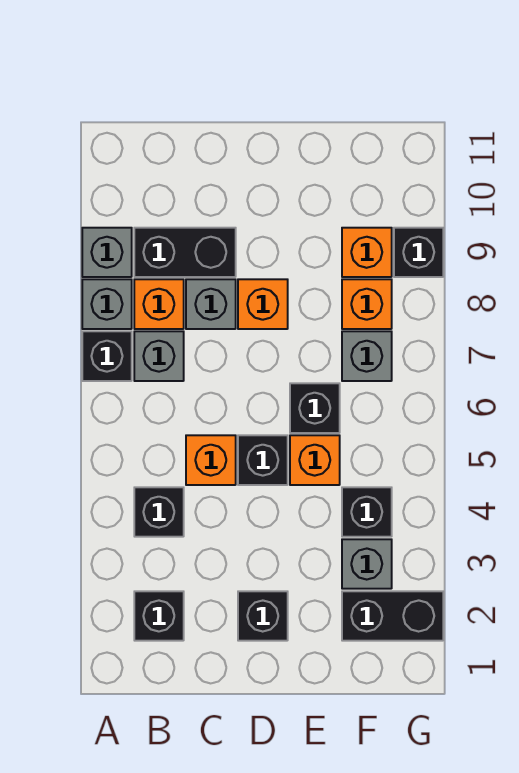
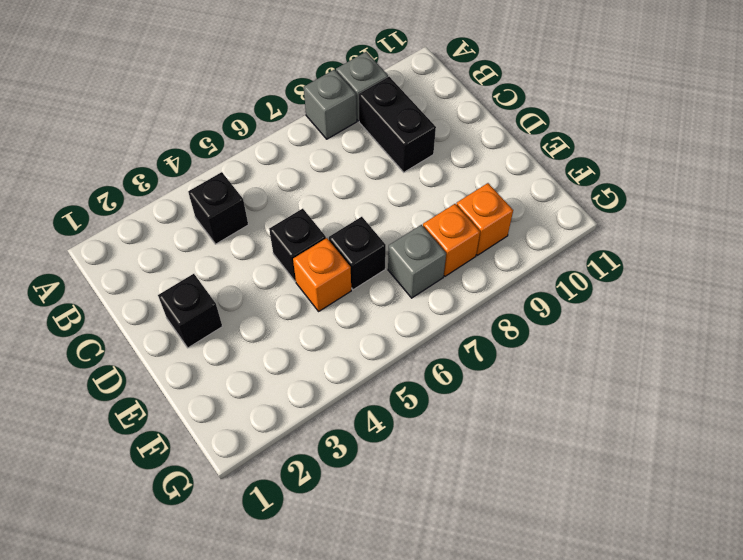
none -> black brick A7 level 1
none -> black brick B2 level 1
none -> grey brick B7 level 1

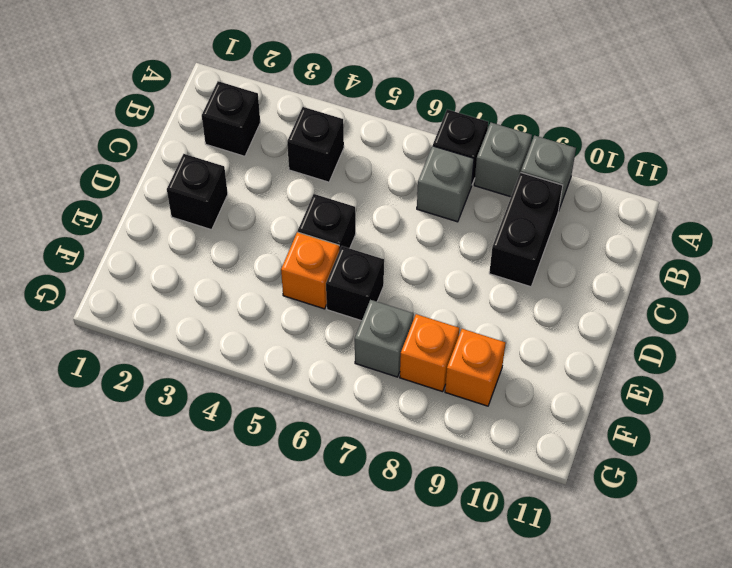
none -> orange brick B8 level 1
none -> orange brick C5 level 1
none -> grey brick C8 level 1

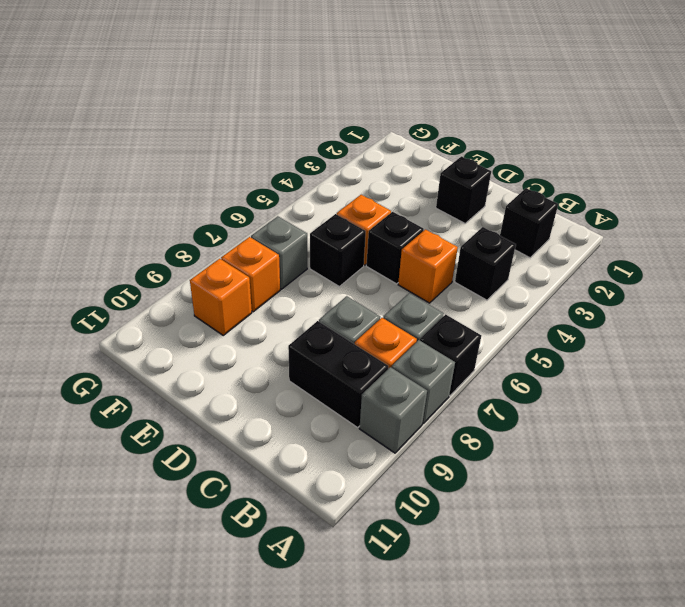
none -> orange brick D8 level 1
none -> black brick F2:G2 level 1
none -> grey brick F3 level 1

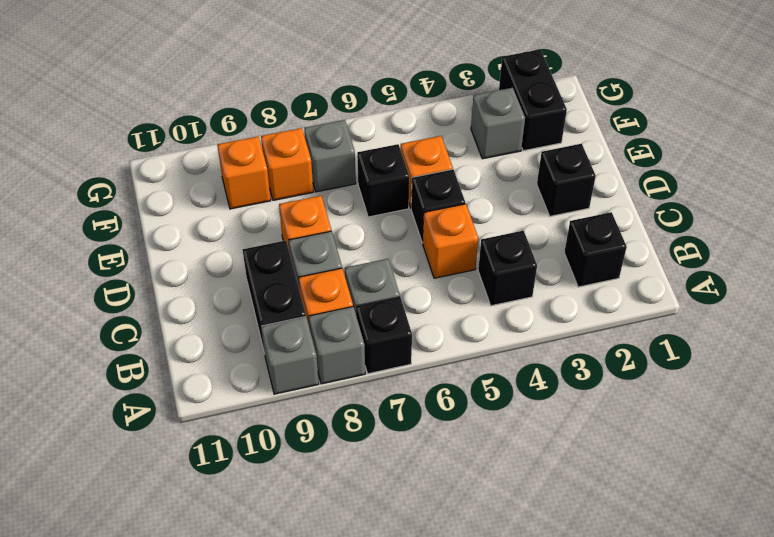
none -> black brick F4 level 1
none -> black brick G9 level 1

